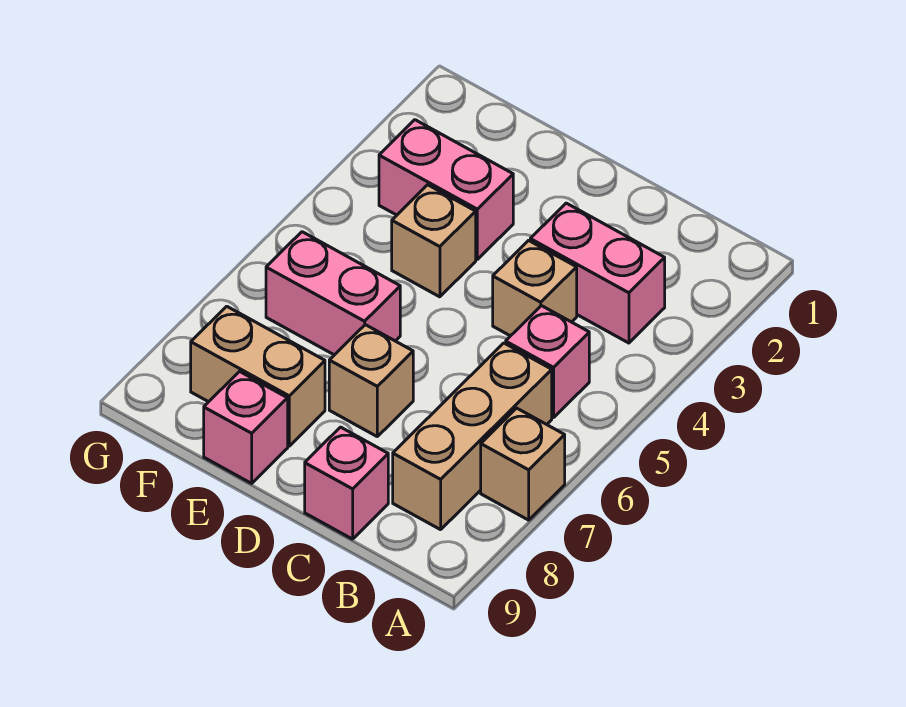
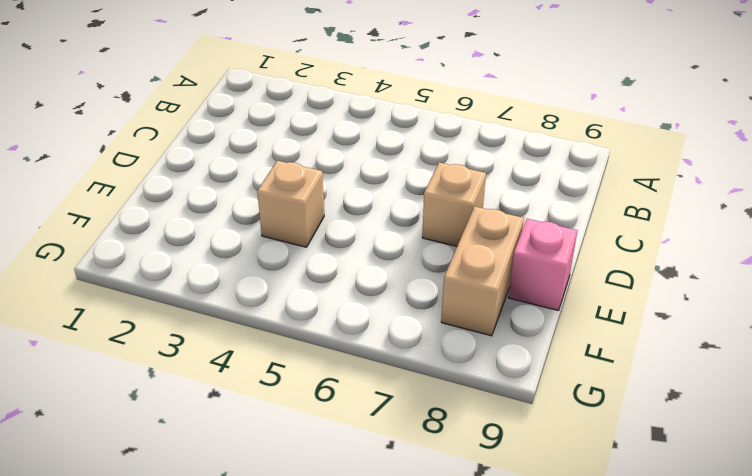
none -> tan brick A7 level 1
none -> pink brick B3:C3 level 1
none -> pink brick B5 level 1

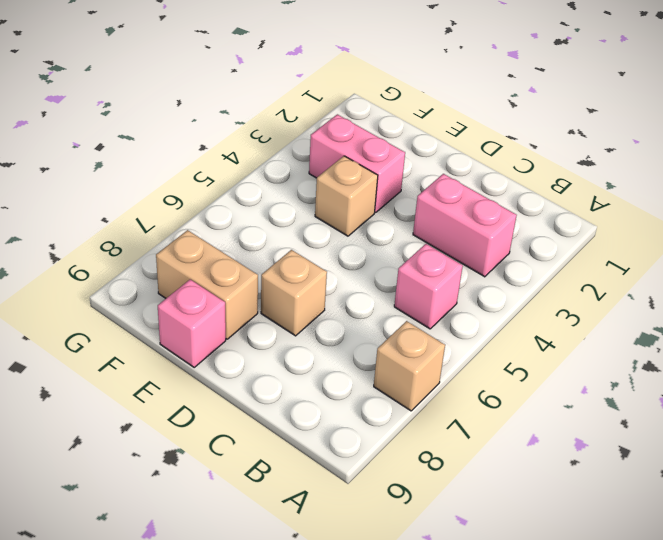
none -> tan brick B6:B8 level 1
none -> tan brick C4 level 1
none -> pink brick C9 level 1

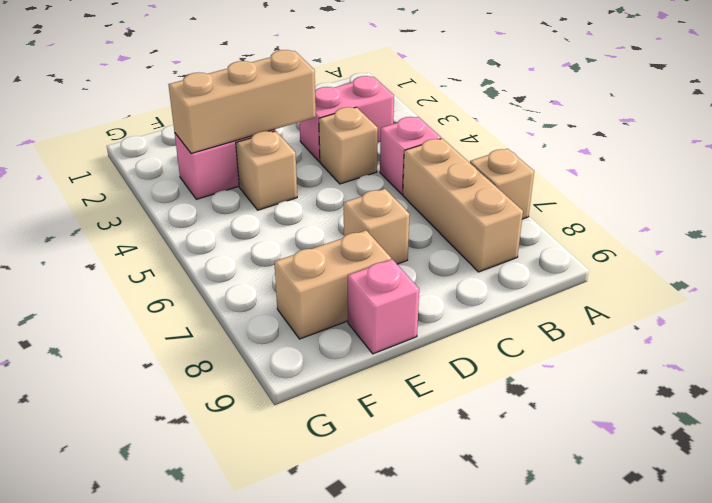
tan brick D3:F3 level 2 -> none
none -> pink brick C9 level 1
none -> pink brick E6:F6 level 1

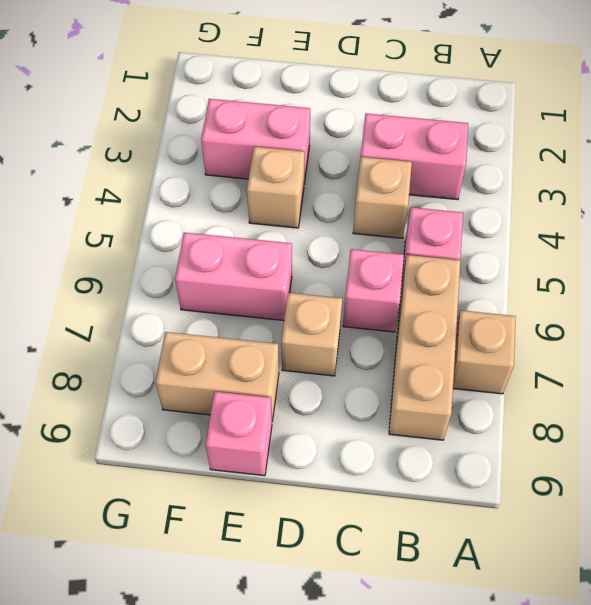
pink brick C6 level 1 -> pink brick C9 level 1

